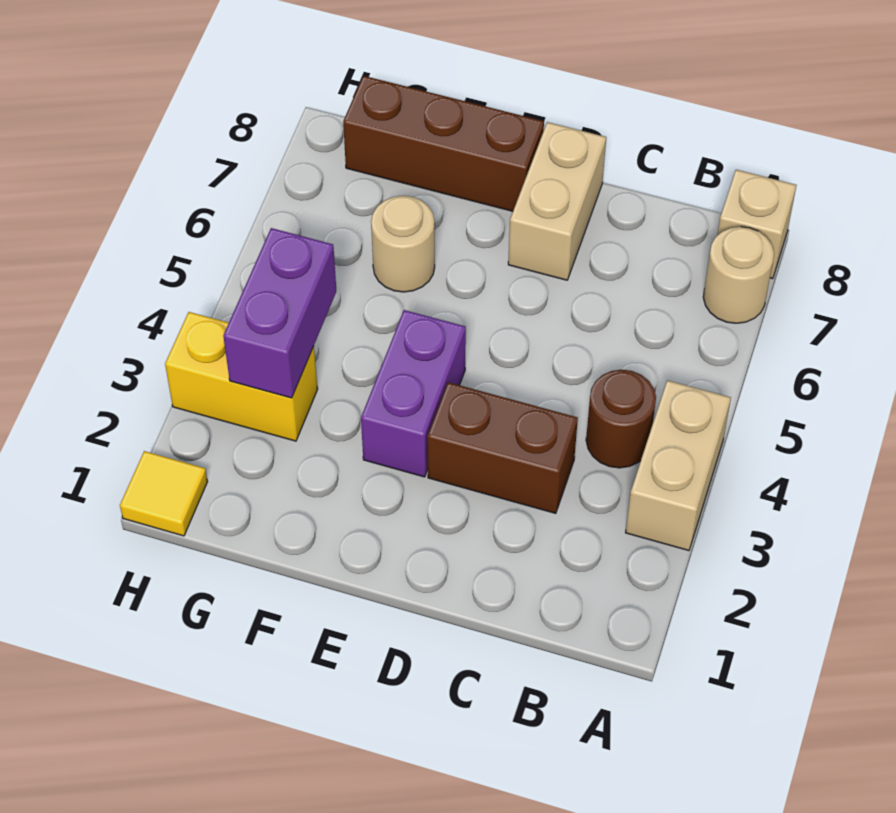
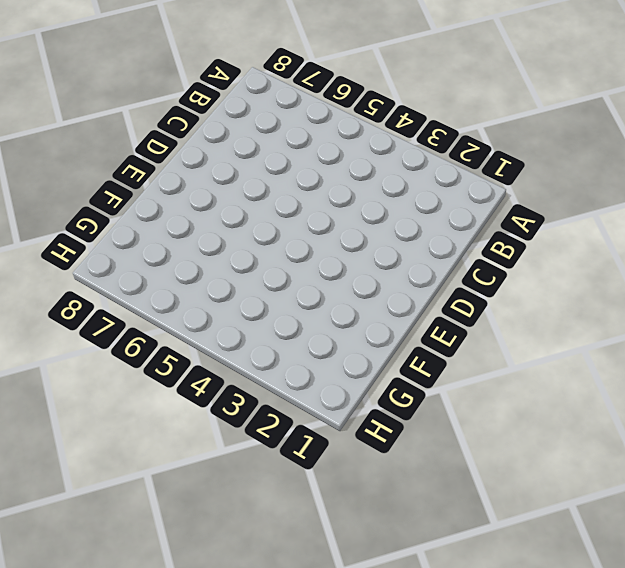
none -> tan brick A3:A4 level 1
none -> tan round brick A7 level 1
none -> tan brick A8 level 1

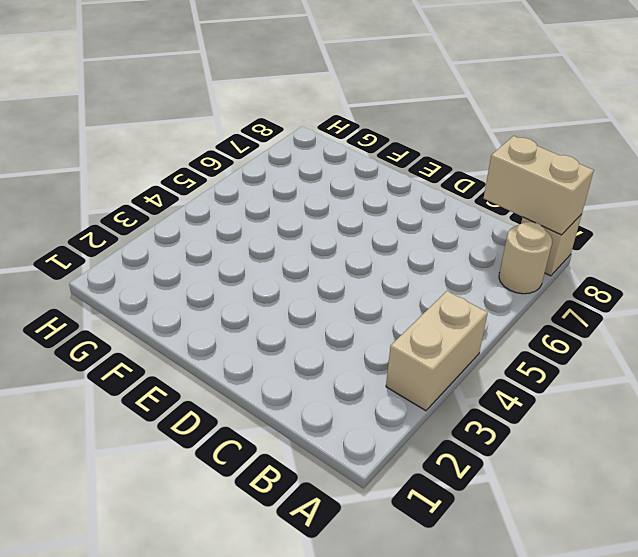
tan brick A8:B8 level 2 -> tan brick D7:D8 level 1
none -> brown round brick B4 level 1
none -> brown brick C3:D3 level 1
none -> purple brick E3:E4 level 1

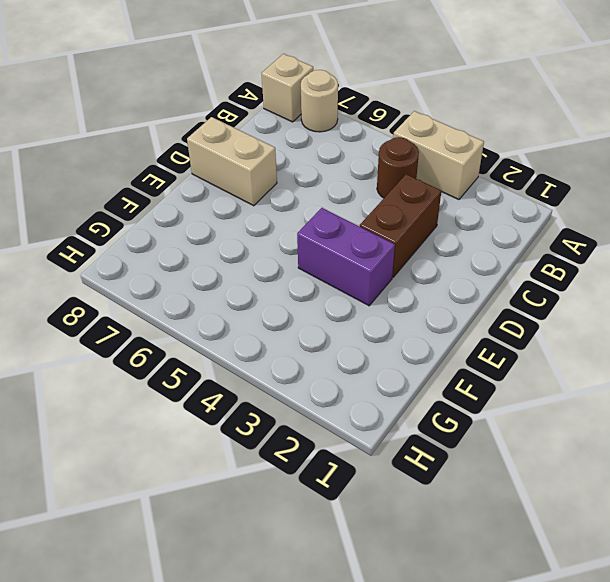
none -> brown brick E8:G8 level 1
none -> tan round brick F6 level 1
none -> yellow brick G3:H3 level 1

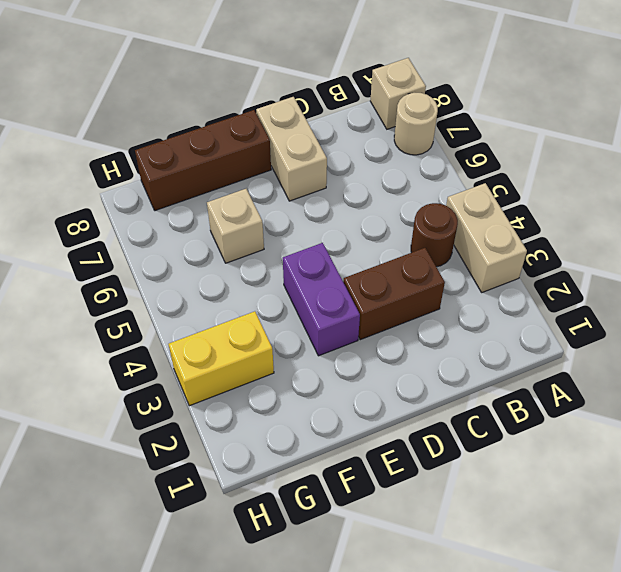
tan brick F6 level 1 -> tan round brick F6 level 1
none -> yellow tile H1 level 1
none -> purple brick G3:G4 level 2

